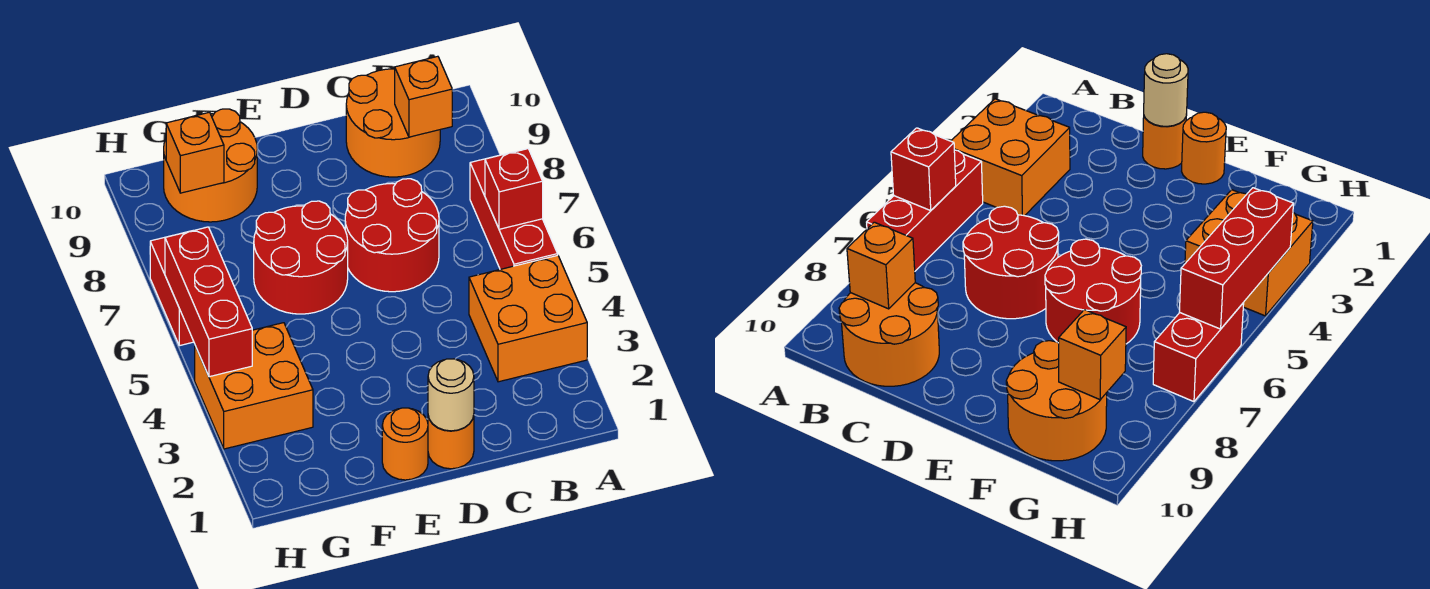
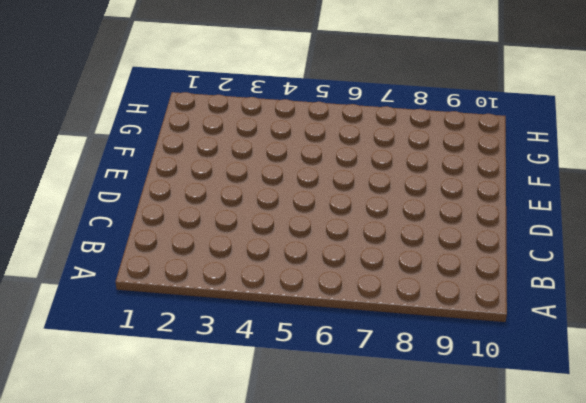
none -> orange brick A3:B4 level 1
none -> red brick A5:A7 level 1
none -> orange round brick B9:C10 level 1

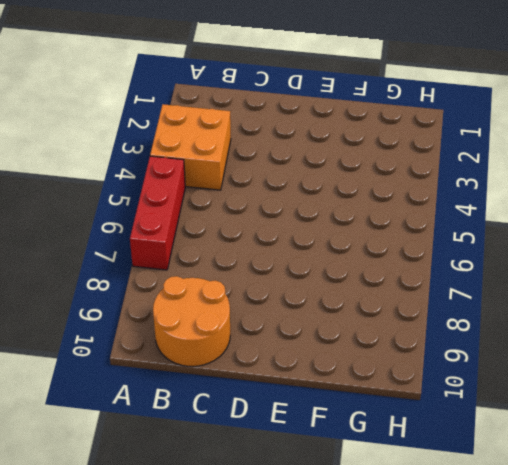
none -> red round brick C6:D7 level 1
none -> orange round brick D1 level 1
none -> orange round brick E1 level 1

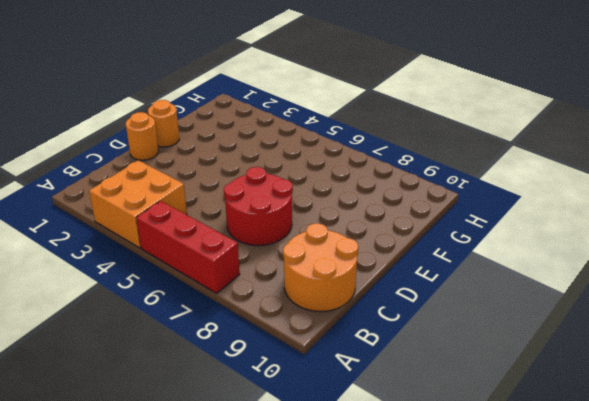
none -> red round brick E6:F7 level 1
none -> orange round brick F9:G10 level 1
none -> orange brick G3:H4 level 1

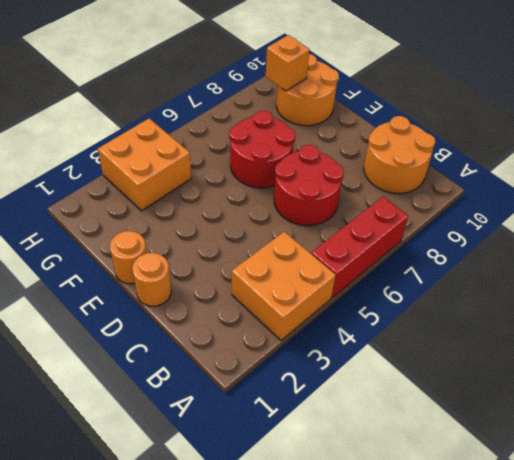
none -> red brick H6:H7 level 1
none -> red brick A6 level 2
none -> orange brick B9 level 2

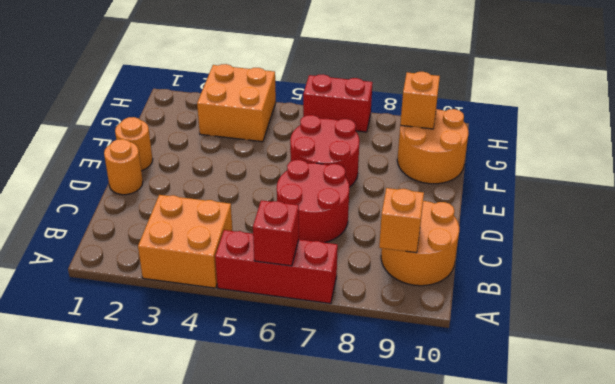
none -> tan round brick D1 level 2
none -> red brick H4:H6 level 2

